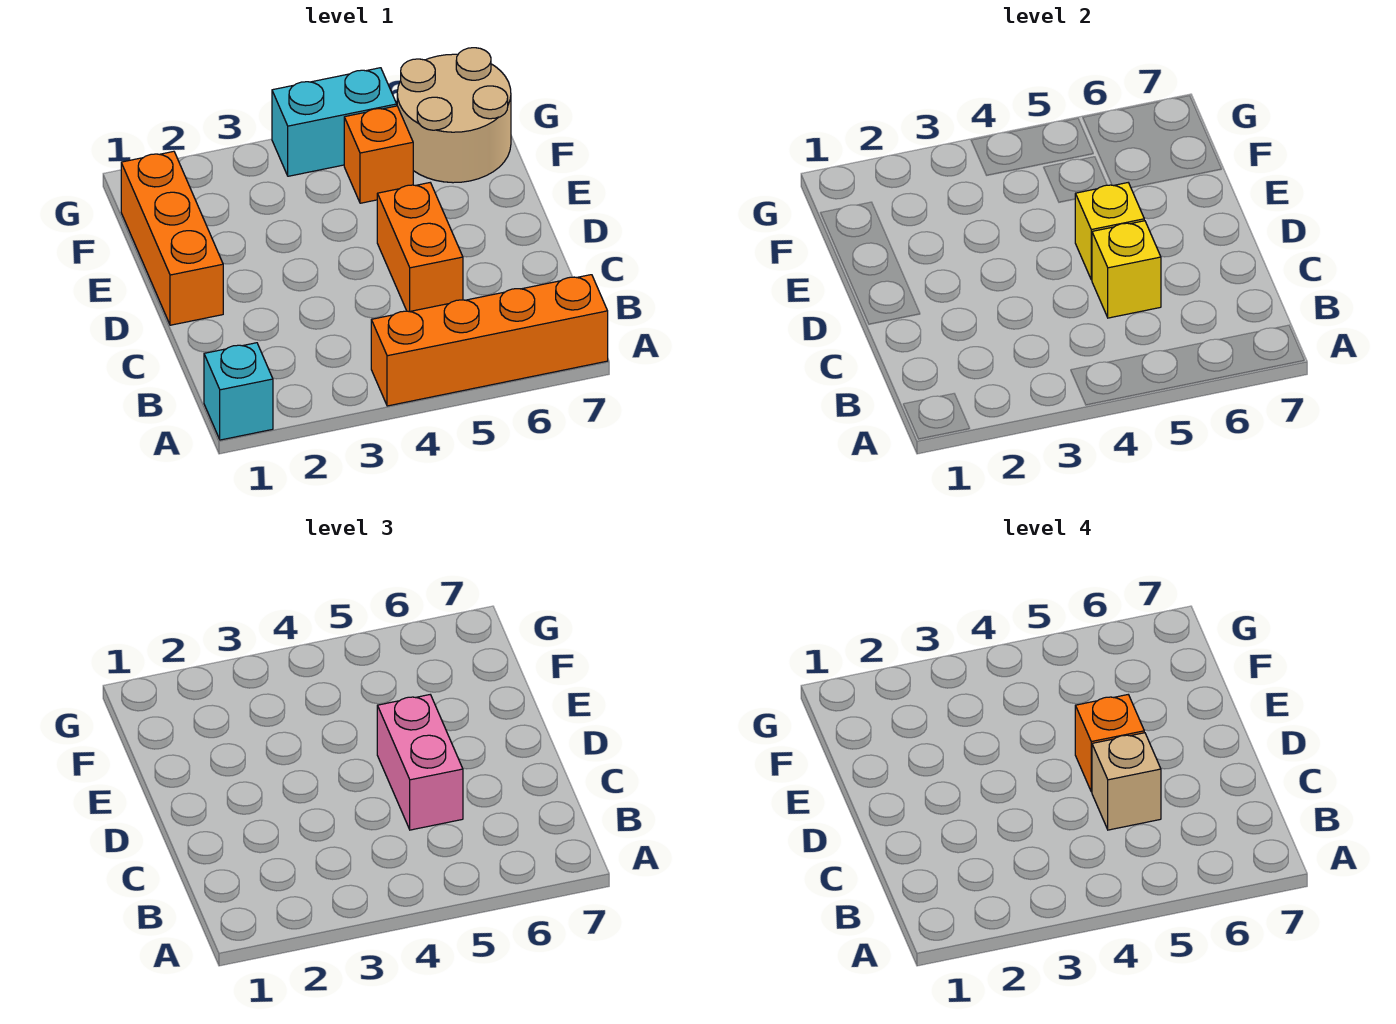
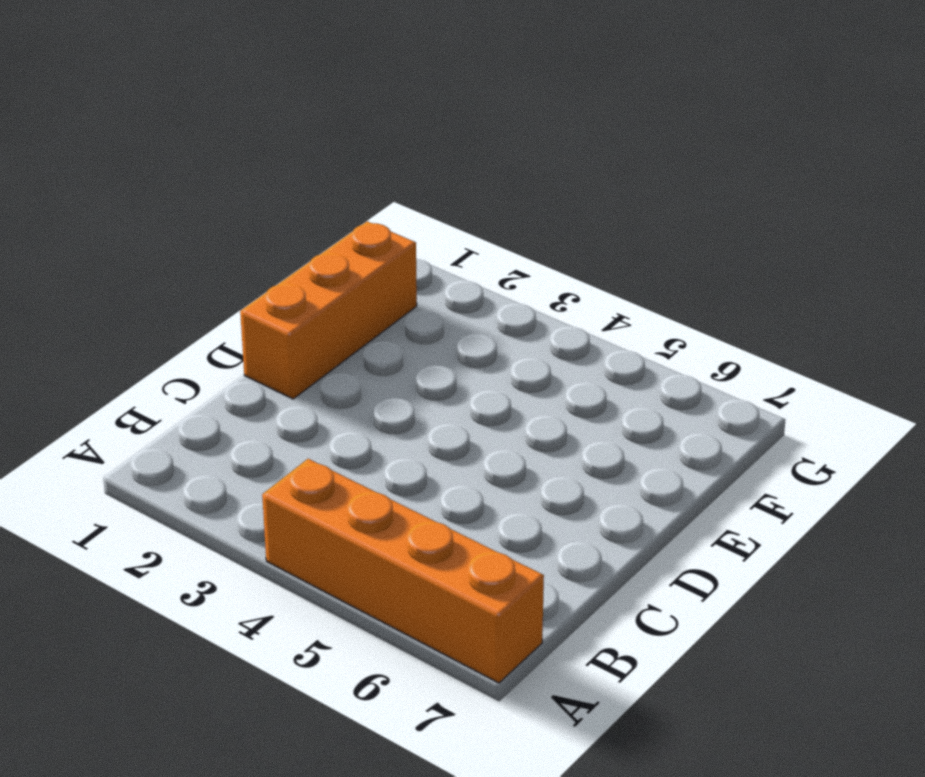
none -> cyan brick A1 level 1
none -> orange brick C5:D5 level 1
none -> orange brick F5 level 1

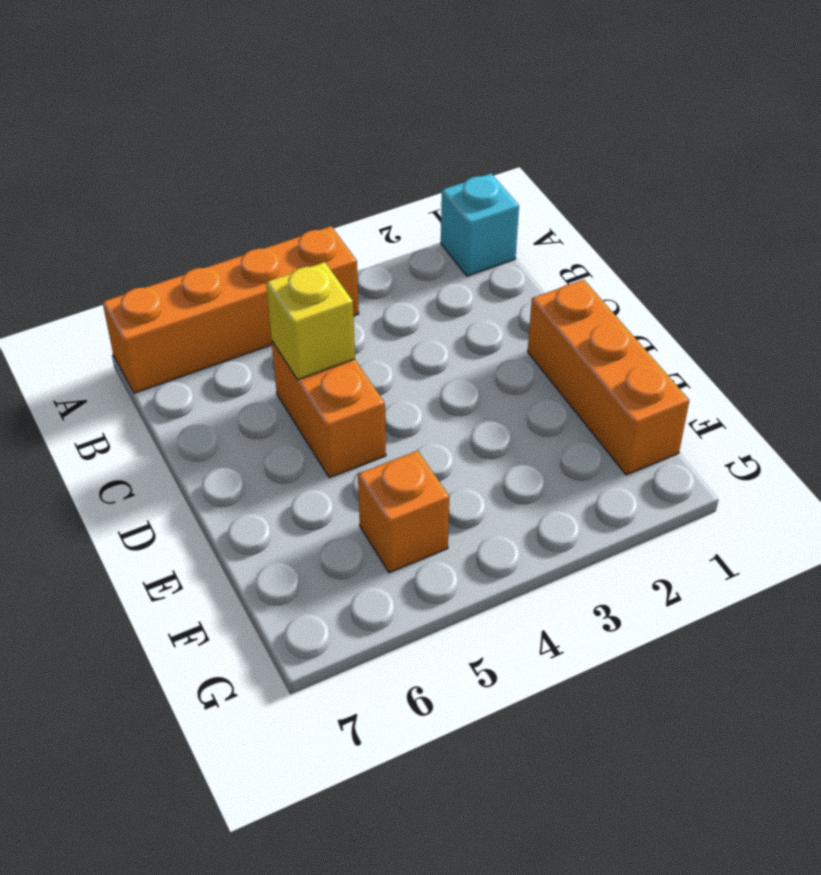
none -> tan round brick F6:G7 level 1
none -> cyan brick G4:G5 level 1
none -> yellow brick D5 level 2

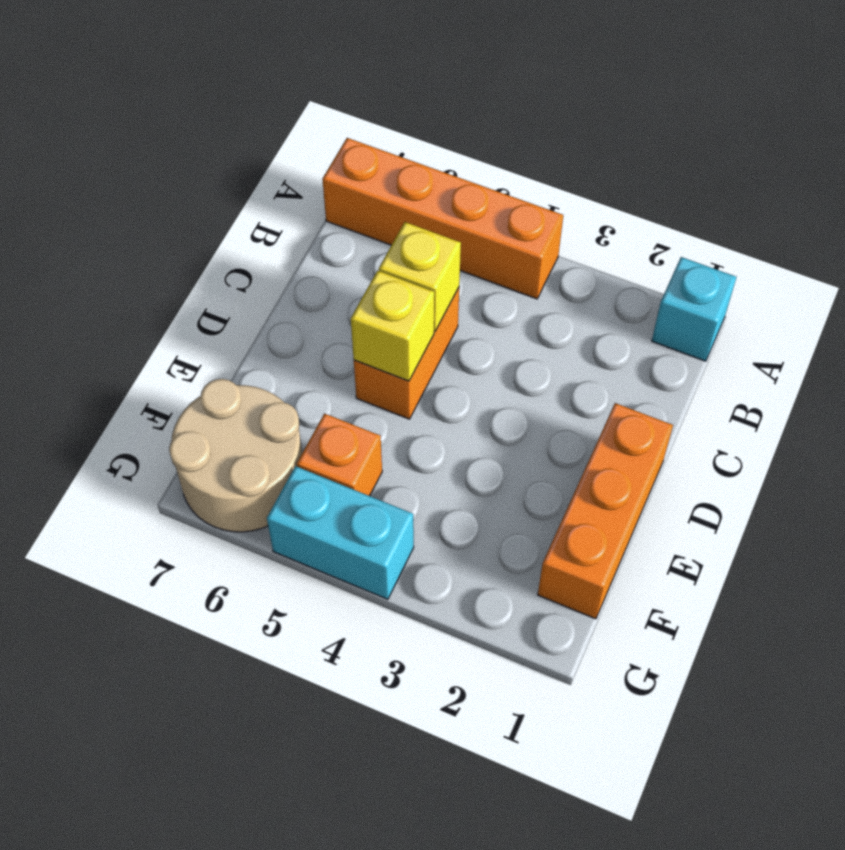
none -> pink brick C5:D5 level 3
none -> tan brick C5 level 4
none -> orange brick D5 level 4

